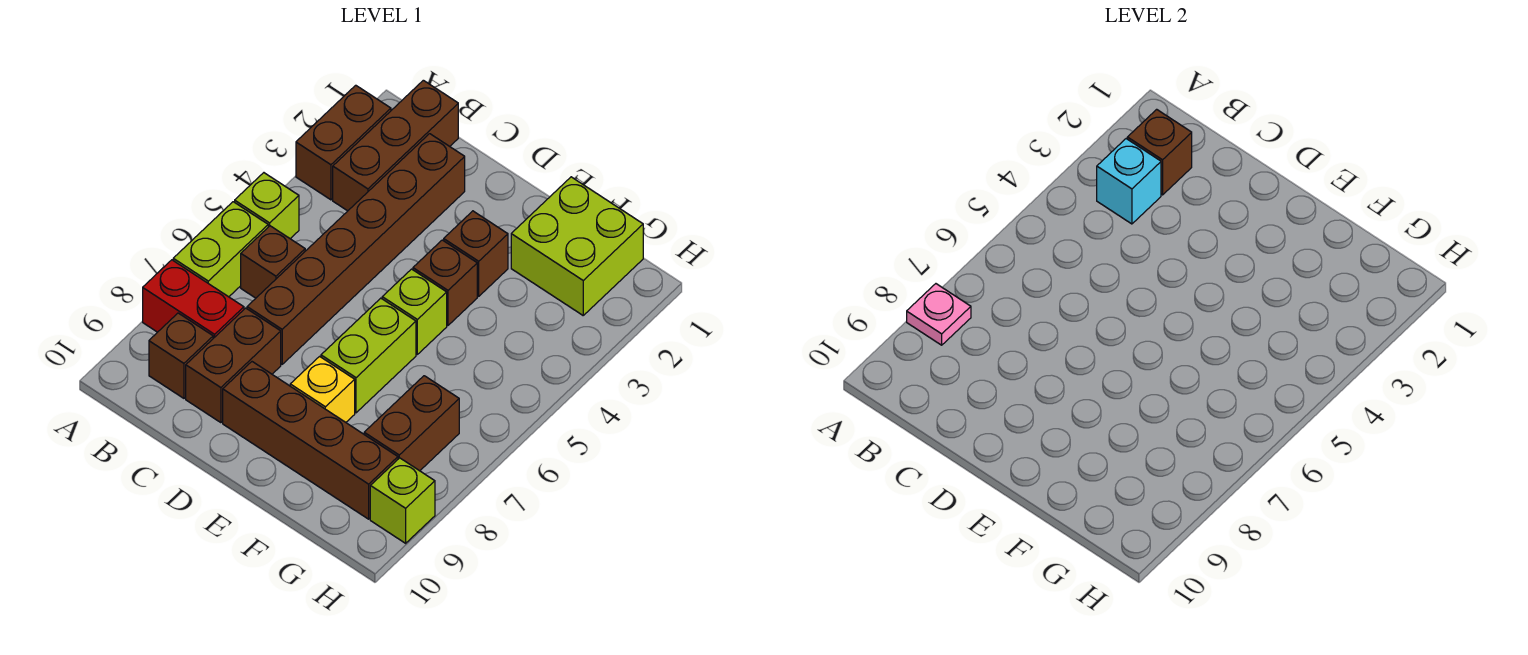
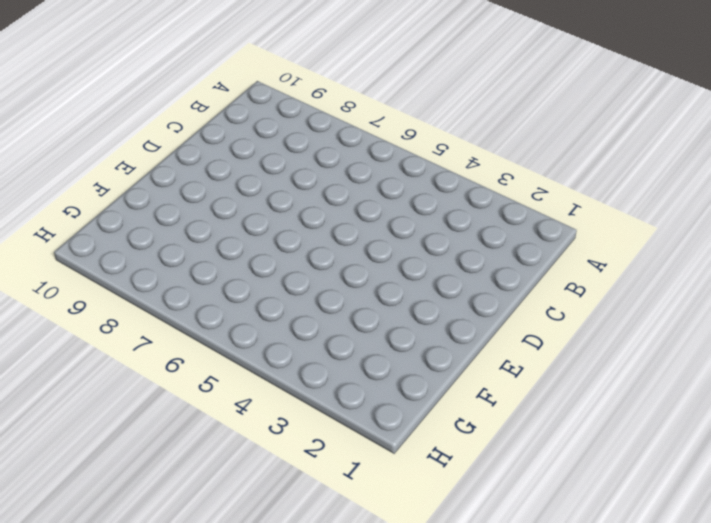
none -> brown brick A2:A3 level 1
none -> lime brick A5 level 1
none -> lime brick A6:A7 level 1

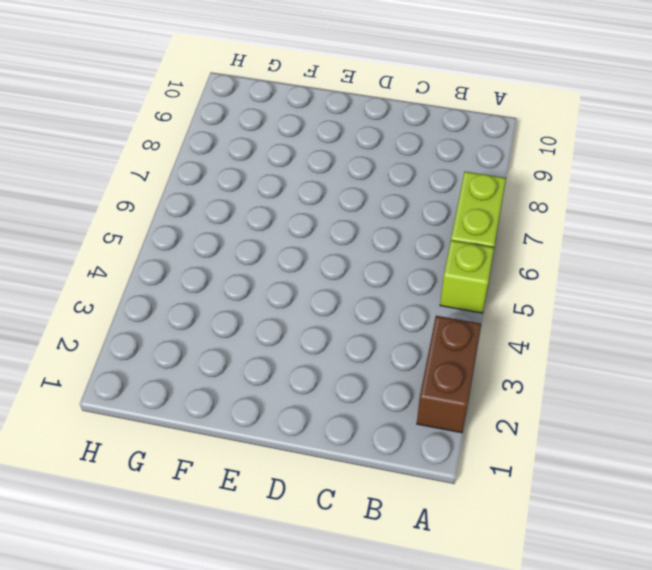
none -> red brick A8:B8 level 1
none -> brown brick B1:B3 level 1
none -> brown brick B6 level 1

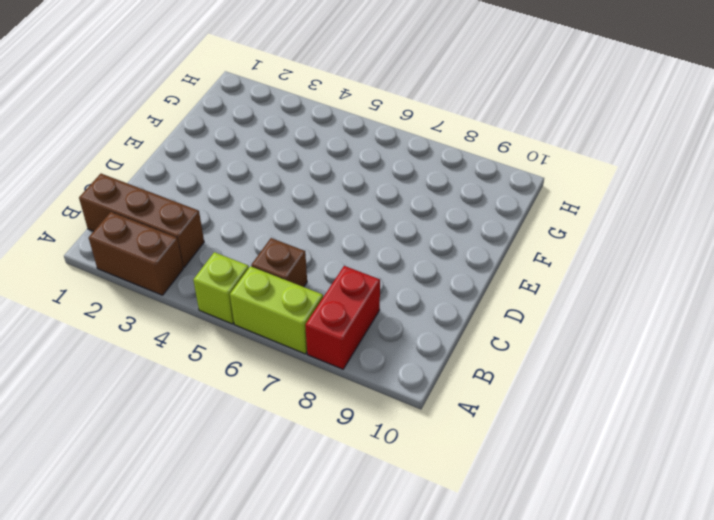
none -> brown brick B9 level 1
none -> brown brick C2:C7 level 1
none -> brown brick C8:C9 level 1

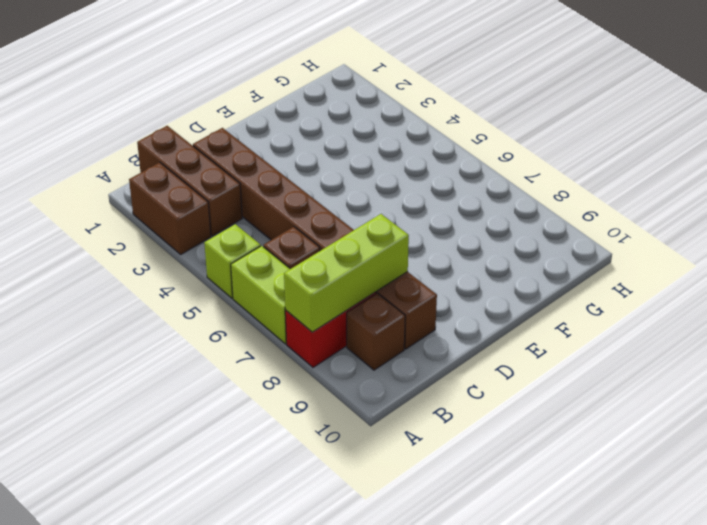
lime brick A8:C8 level 2 -> pink plate A8 level 2
none -> brown brick D9:G9 level 1
none -> brown brick E3 level 1
none -> brown brick E4 level 1

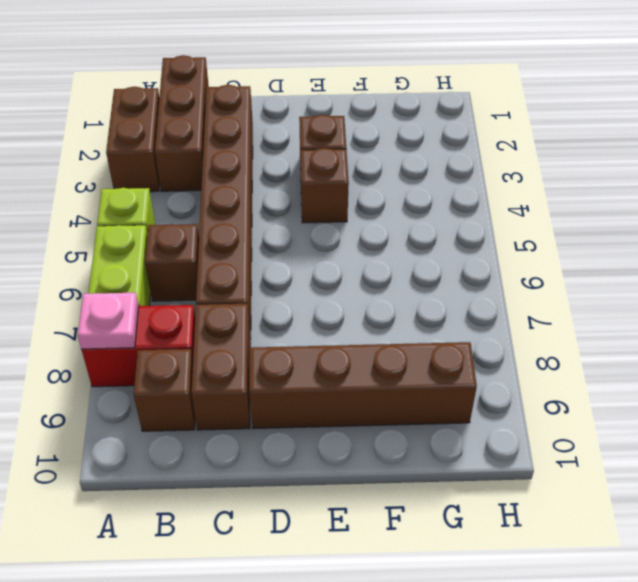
none -> lime brick E5 level 1
none -> lime brick E6:E7 level 1
none -> yellow brick E8 level 1

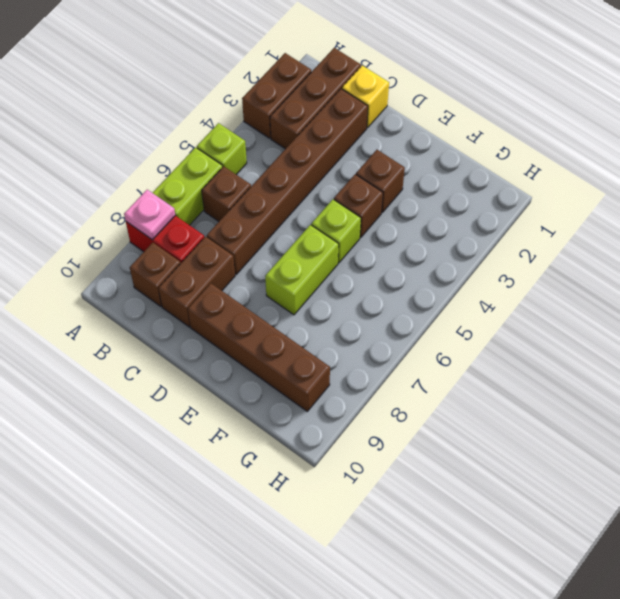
yellow brick C1 level 1 -> yellow brick E8 level 1
none -> lime brick F1:G2 level 1
none -> brown brick G7:G8 level 1
none -> lime brick H9 level 1

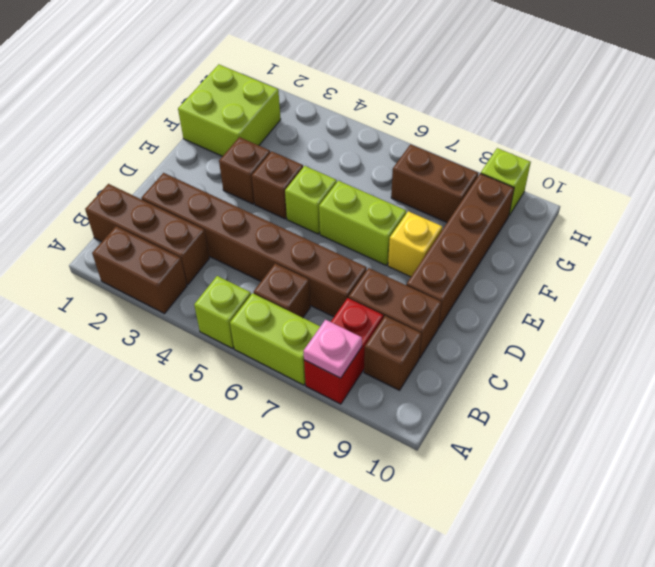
none -> brown brick B2 level 2
none -> cyan brick B3 level 2

